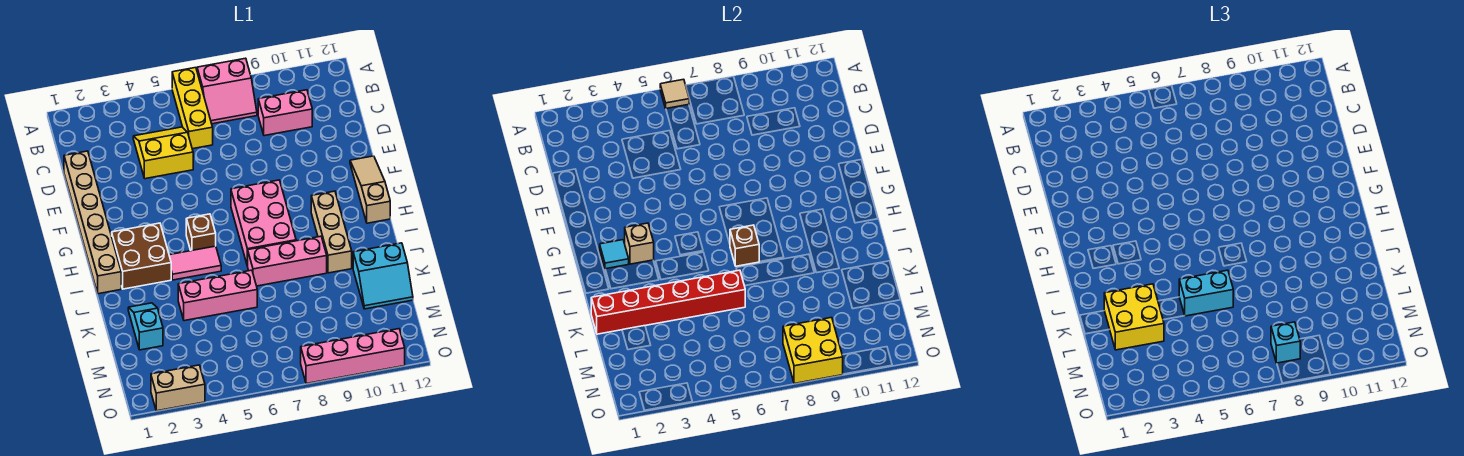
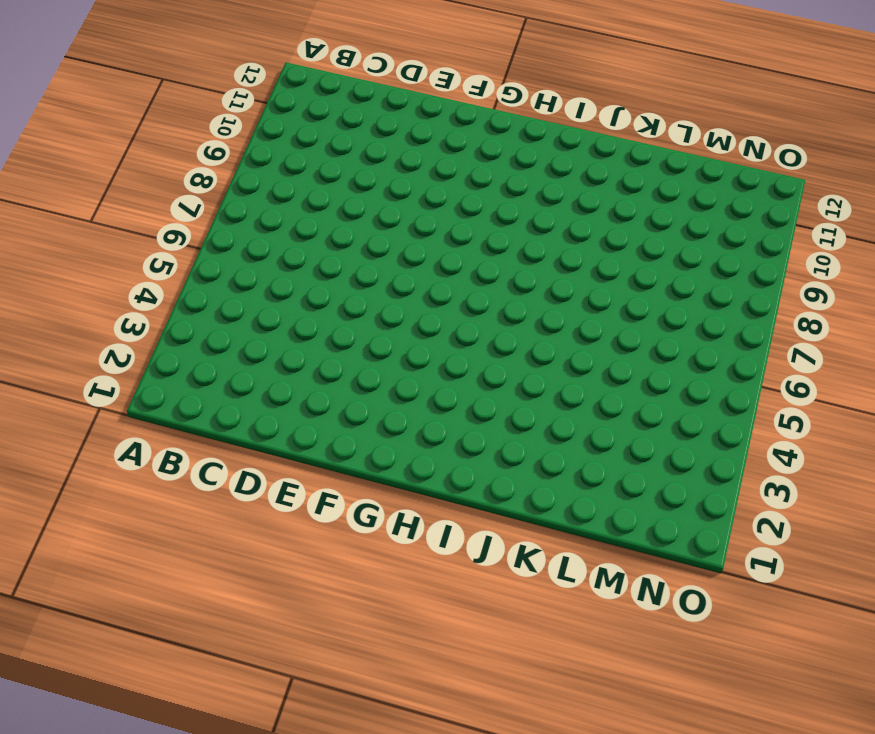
none -> yellow brick A6:C6 level 1
none -> pink slope A7:B8 level 1 top A
none -> yellow slope C4:D5 level 1 top D

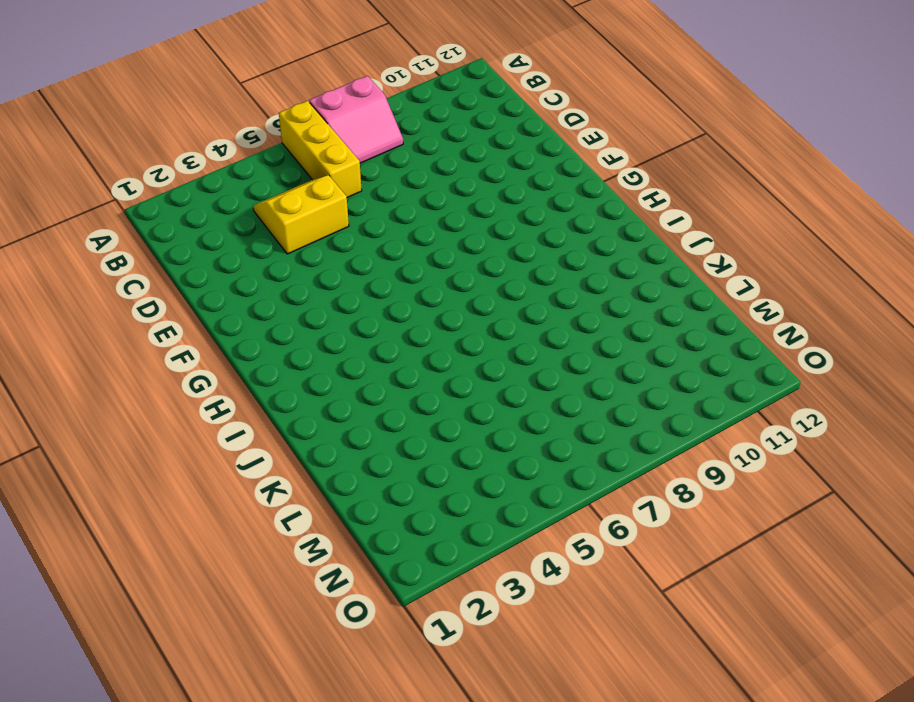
none -> pink brick C9:C10 level 1
none -> tan brick D1:I1 level 1
none -> tan slope F12:H12 level 1 top H

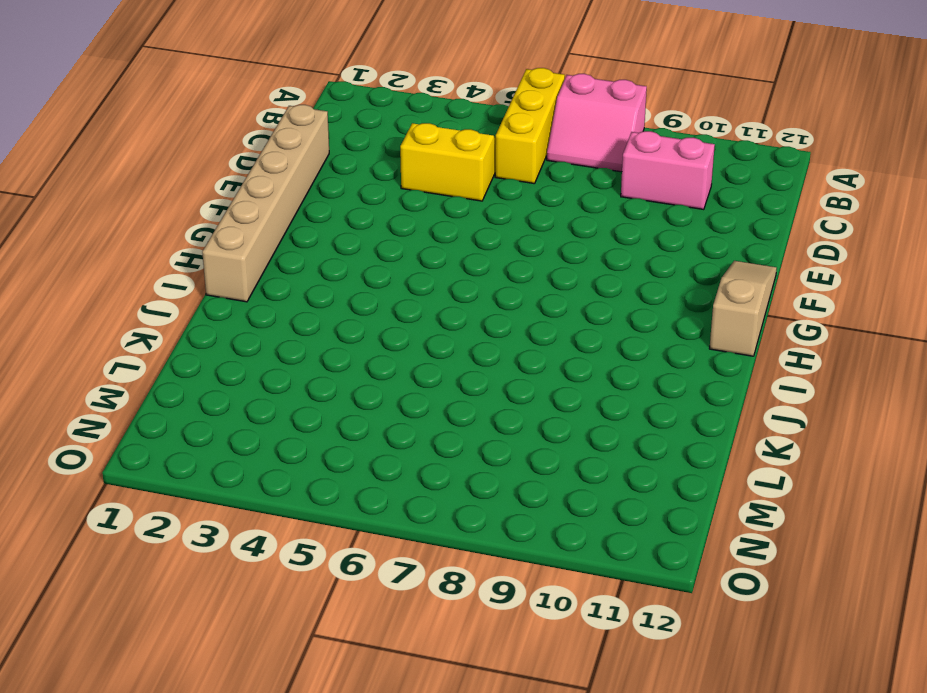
none -> pink brick G7:I8 level 1
none -> brown brick H2:I3 level 1
none -> brown brick H5 level 1

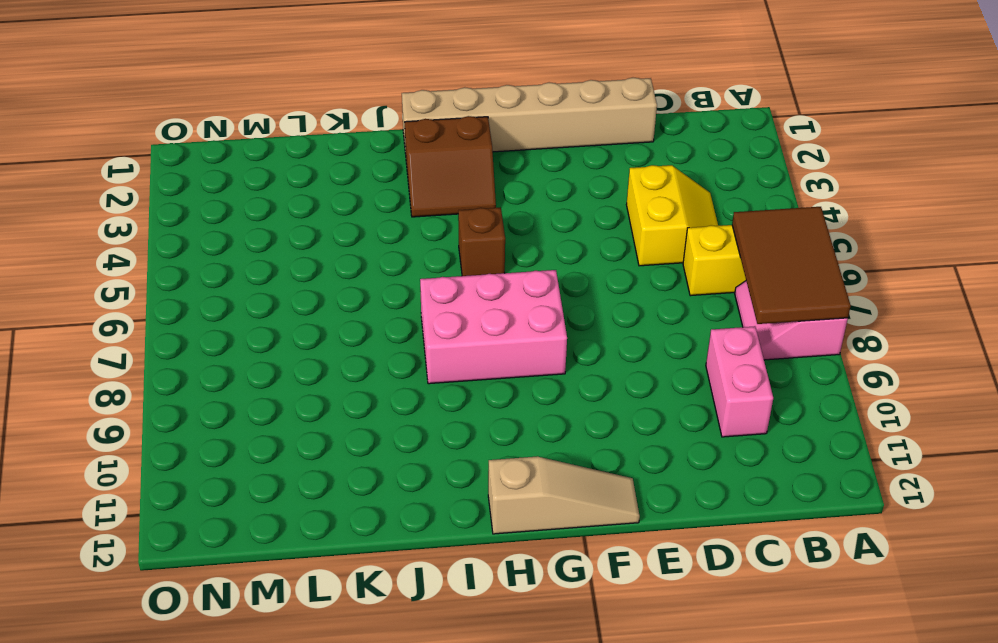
brown tile A6:B8 level 2 -> tan tile A6 level 2
brown slope H2:I3 level 1 top 2 -> brown brick H2:I3 level 1
none -> tan brick H10:J10 level 1
none -> pink tile I4:I5 level 1
none -> pink brick J7:J9 level 1

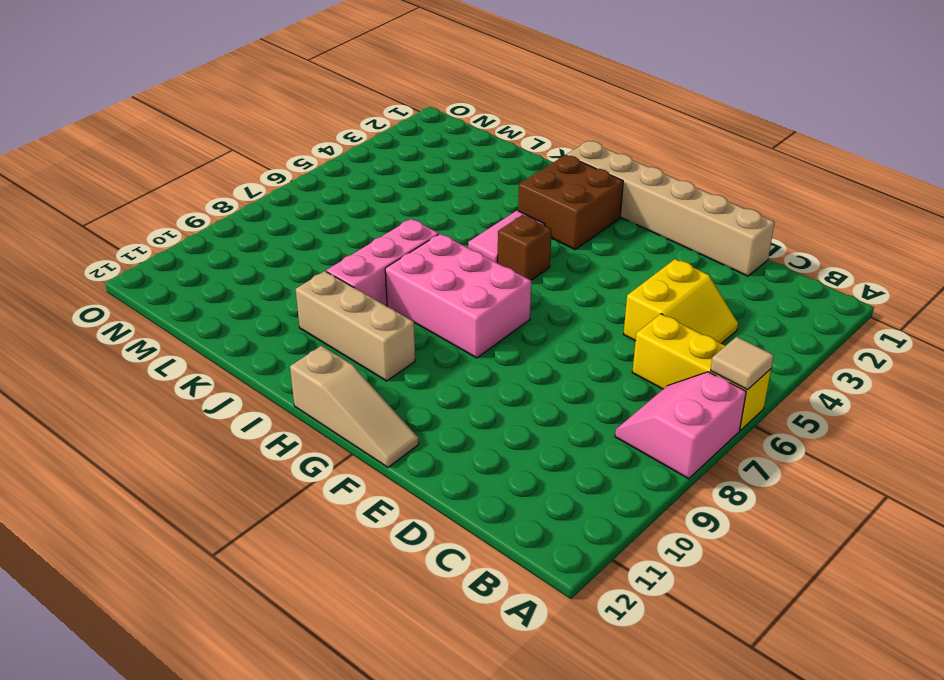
none -> pink brick C9:C10 level 1
none -> cyan slope K2:L2 level 1 top L
none -> pink brick K4:K6 level 1

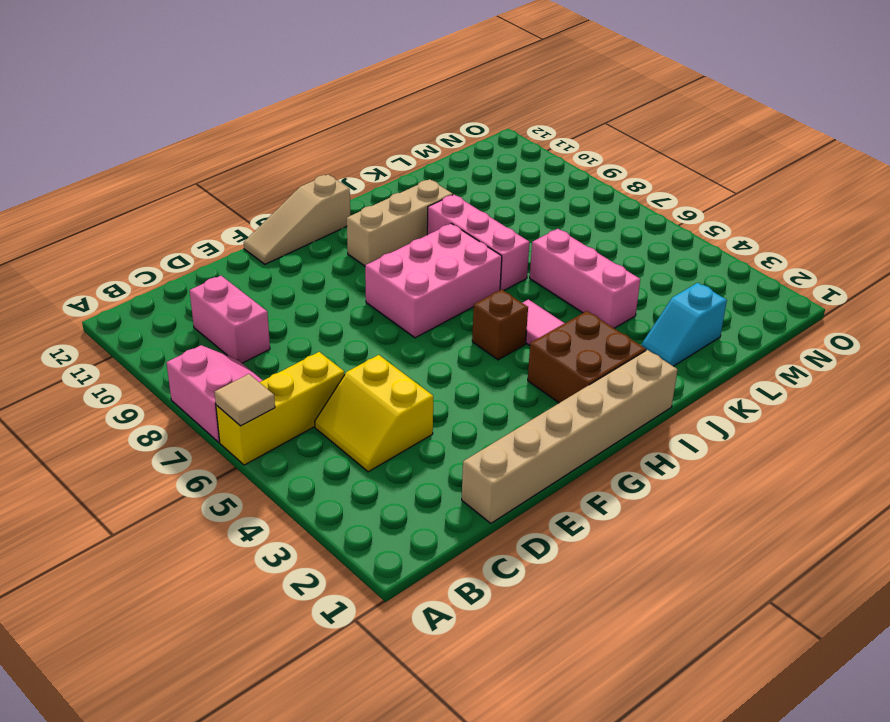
none -> cyan slope K11:L12 level 1 top K
none -> tan brick O2:O3 level 1
none -> pink brick O8:O11 level 1

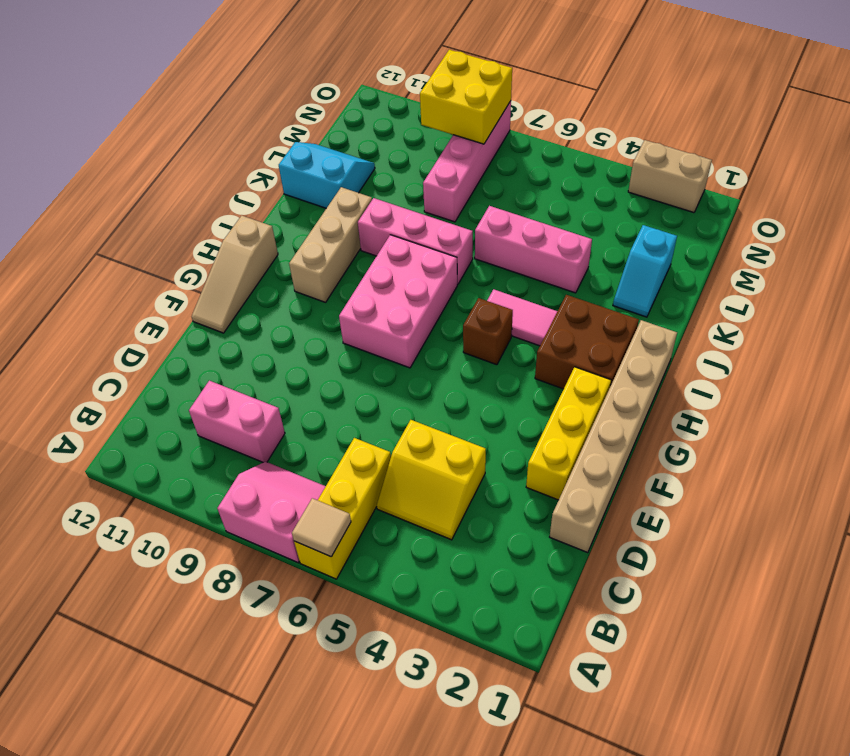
yellow brick E2:G2 level 1 -> none
pink brick L8:O8 level 1 -> pink brick O8:O11 level 1
none -> cyan tile H2 level 2
none -> tan brick H3 level 2
none -> brown brick I7 level 2

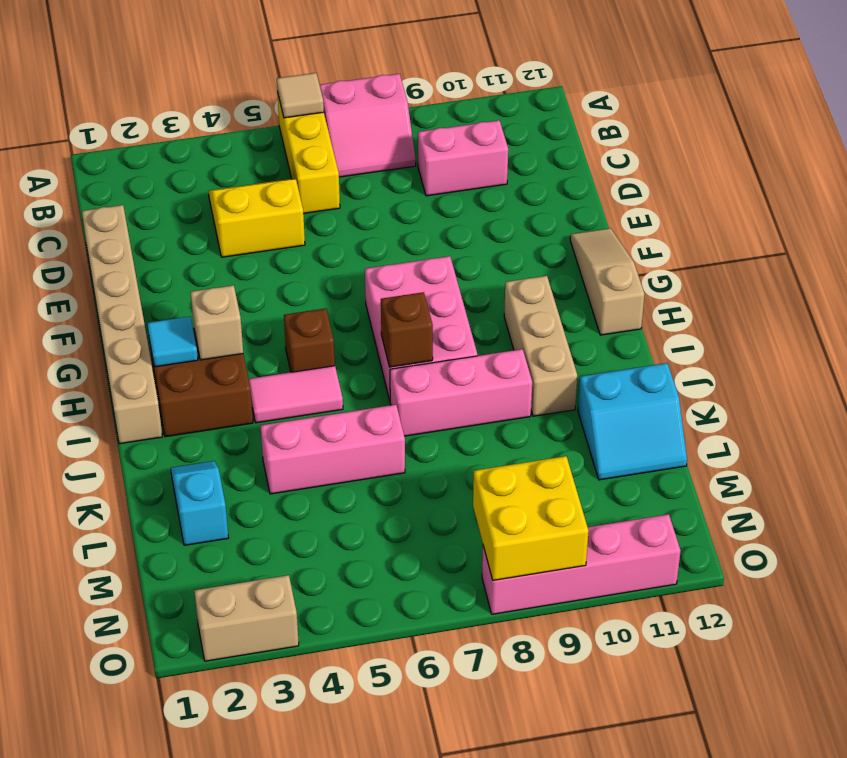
none -> red brick K1:K6 level 2
none -> yellow brick K2:L3 level 3
none -> cyan brick K5:K6 level 3

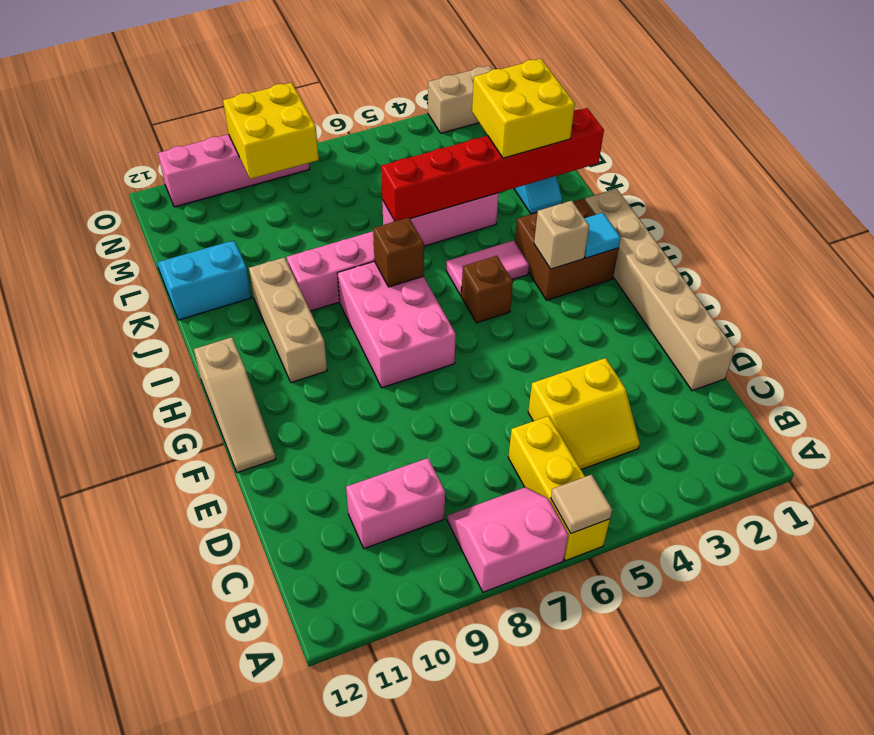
none -> cyan brick K5:K6 level 3
none -> cyan brick N8 level 3

